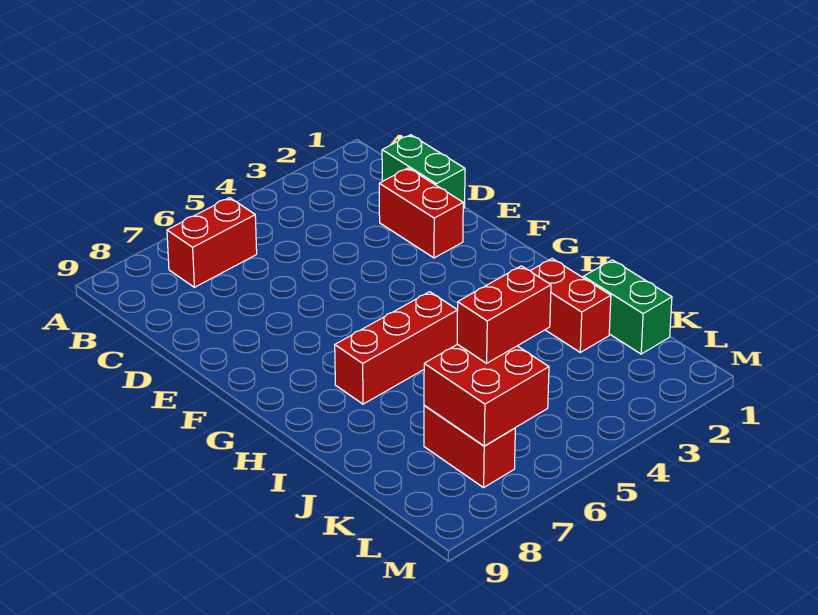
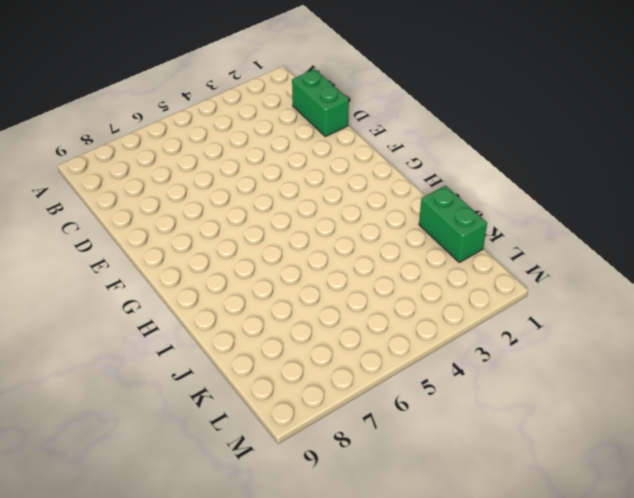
none -> red brick B6:B7 level 1
none -> red brick D2:E2 level 1

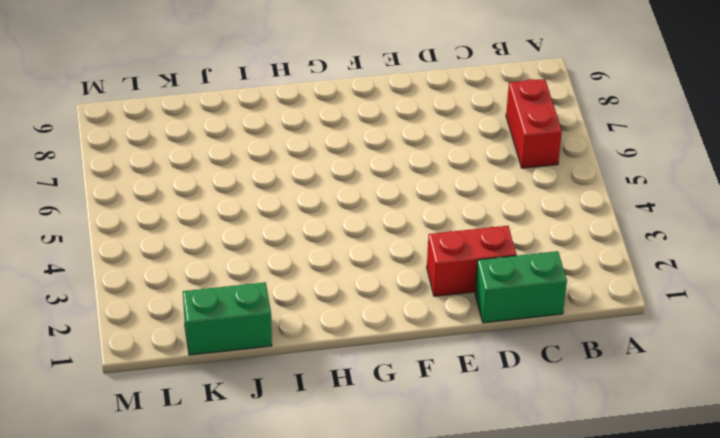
none -> red brick H5:H7 level 1
none -> red brick I2:J2 level 1

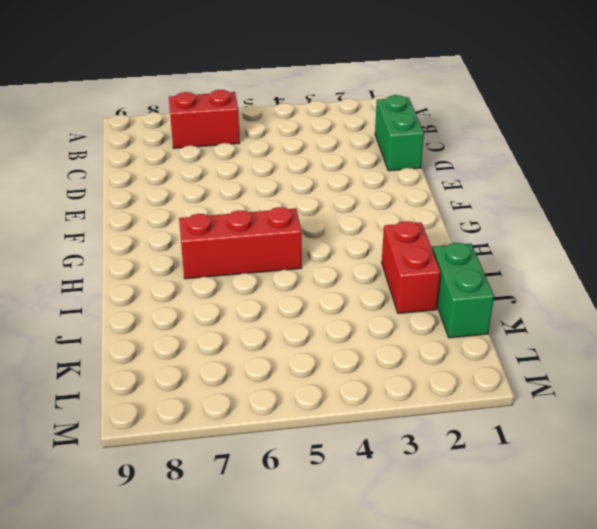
none -> red brick D2:E2 level 1
none -> red brick K7:L7 level 1

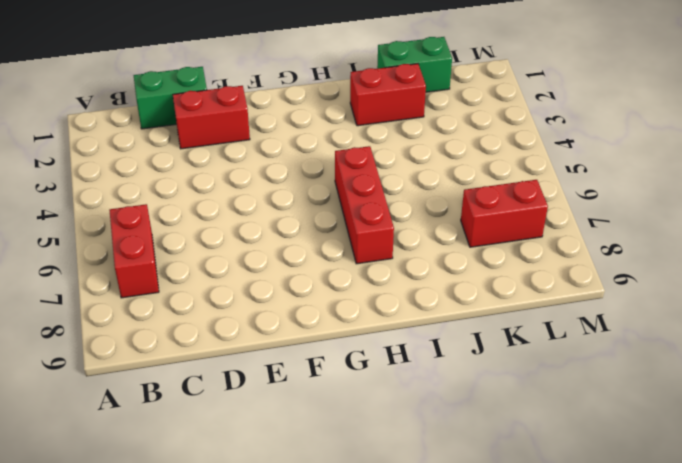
none -> red brick K6:L7 level 2
none -> red brick K5:K6 level 3

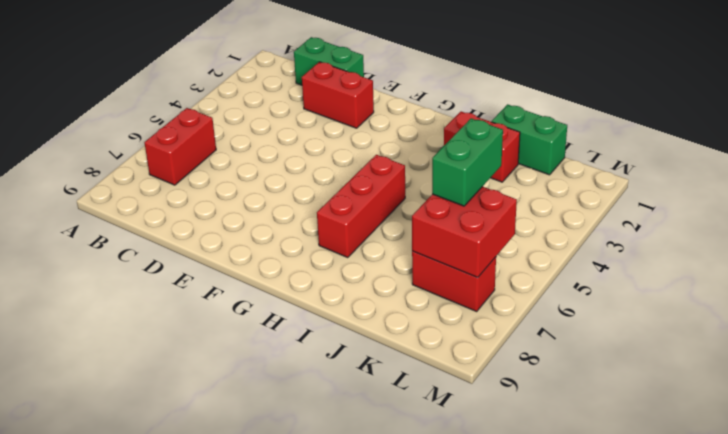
green brick K5:K6 level 3 -> red brick K5:K6 level 3

